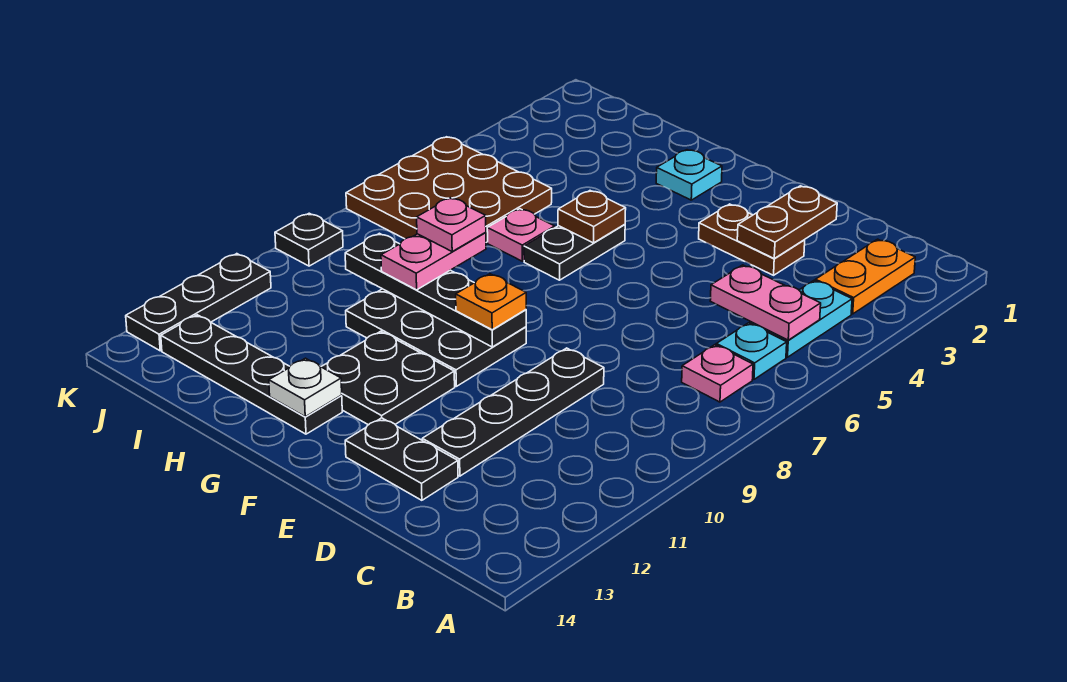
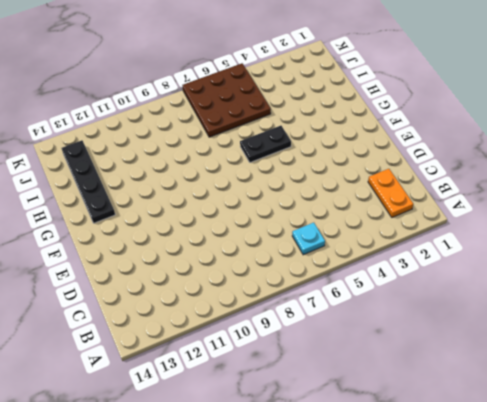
orange plate B2:C2 level 1 -> orange plate B2:B3 level 1
none -> cyan plate B4:B5 level 1
none -> pink plate B7 level 1
none -> brown plate D3:E3 level 1

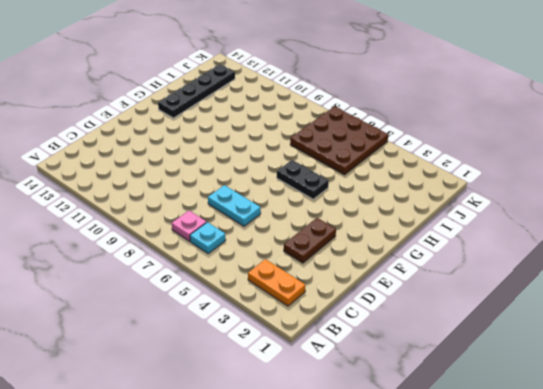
cyan plate D6:D7 level 1 -> cyan plate B4:B5 level 1
none -> black plate D9:D12 level 1
none -> black plate D13:E13 level 1
none -> black plate F9:H10 level 1

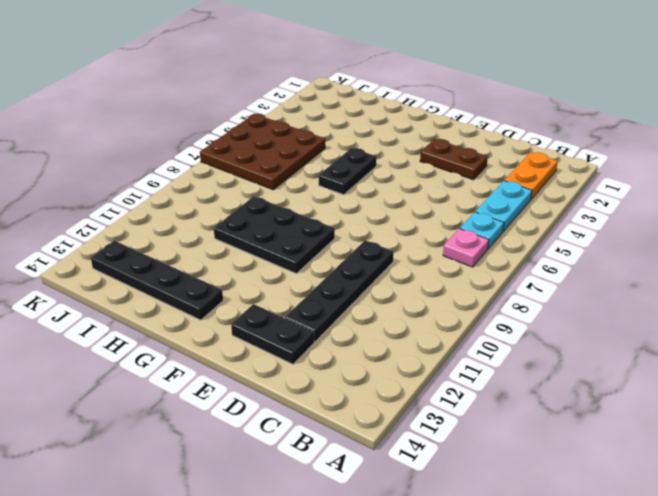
none -> black plate F11:G12 level 1
none -> cyan plate G2 level 1
none -> pink plate H6 level 1

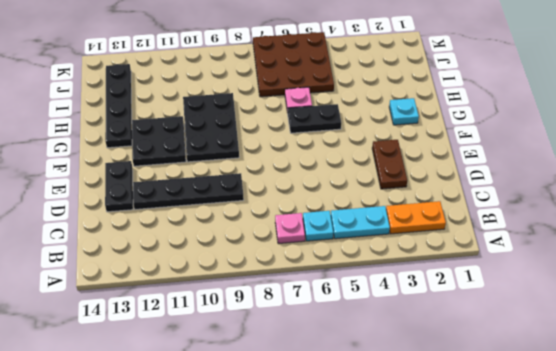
none -> black plate K9 level 1
none -> black plate K11:K13 level 1
none -> pink plate B5:C5 level 2

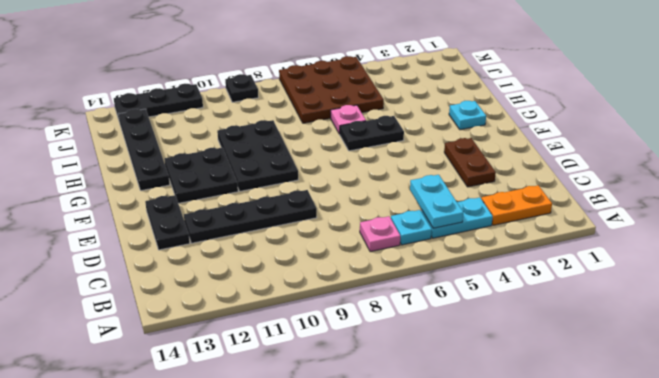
cyan plate B5:C5 level 2 -> pink plate B5:C5 level 2
none -> brown plate D2:D3 level 2
none -> black plate F9:I9 level 2
none -> brown plate G5 level 2

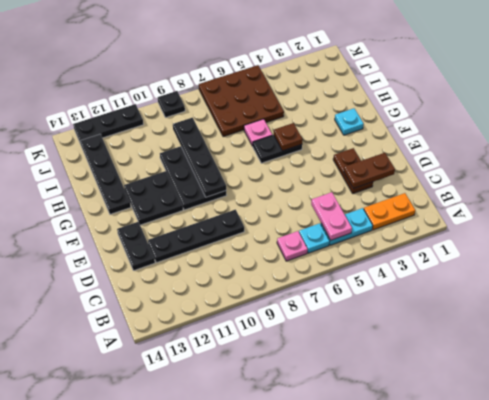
none -> white plate G13 level 2
none -> orange plate F9 level 3
none -> pink plate H8:H9 level 3

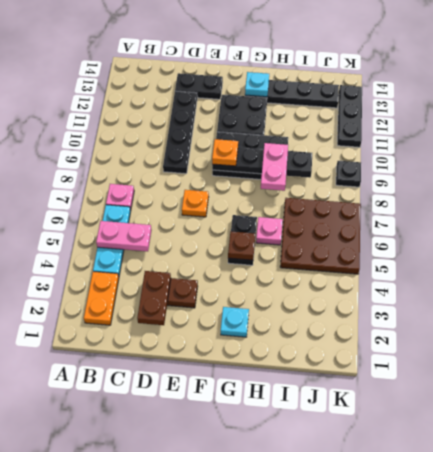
orange plate E7 level 1 -> none
cyan plate G13 level 2 -> white plate G13 level 2
none -> pink plate H8 level 4

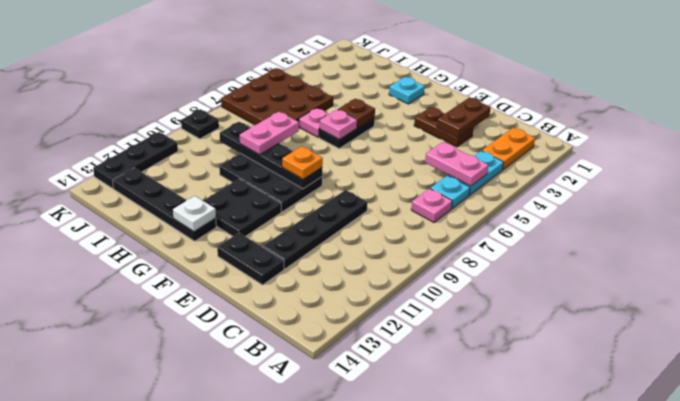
pink plate G6 level 2 -> pink plate H8 level 4

